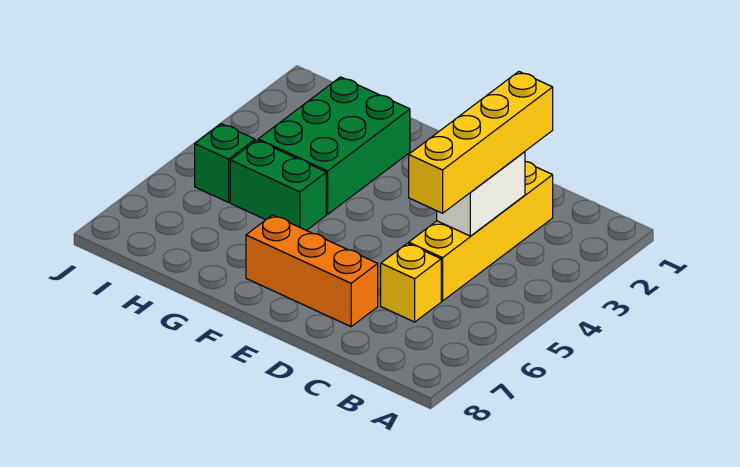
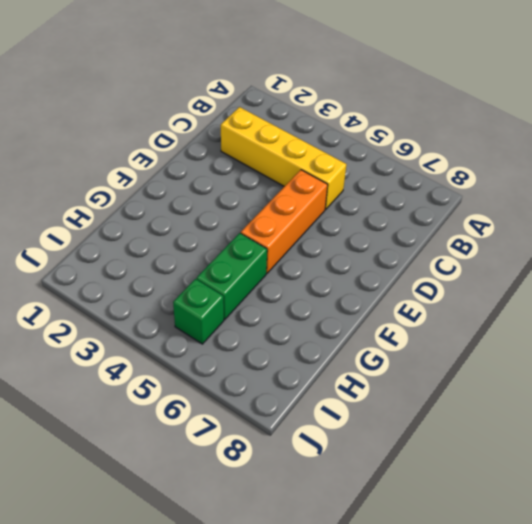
orange brick D5:F5 level 1 -> orange brick D7:F7 level 1
none -> yellow brick C6 level 1
none -> green brick G2:H4 level 1

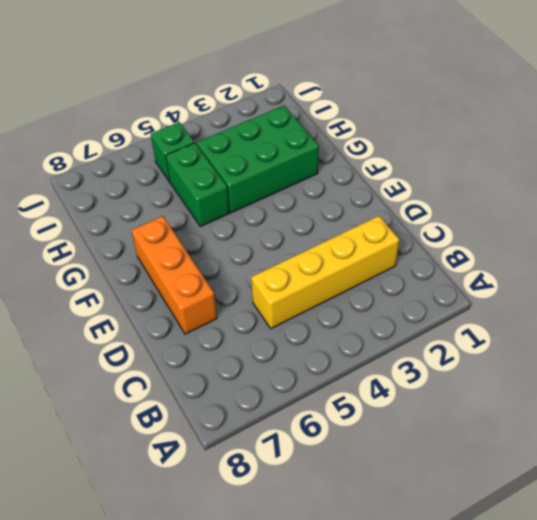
none -> yellow brick C6 level 1
none -> white brick C3:C4 level 2

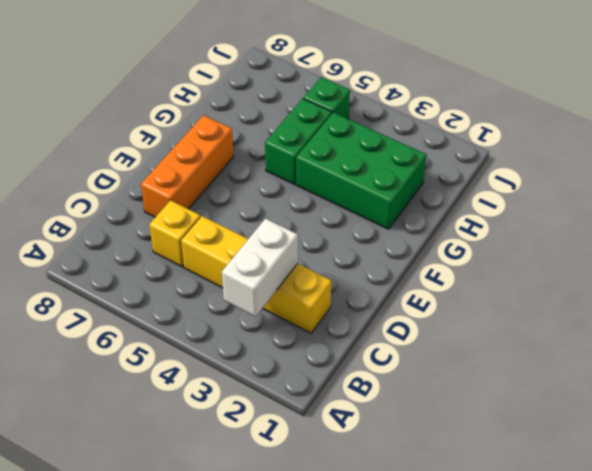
white brick B3:C3 level 2 -> white brick C3:C4 level 2
none -> yellow brick C2:C5 level 3

